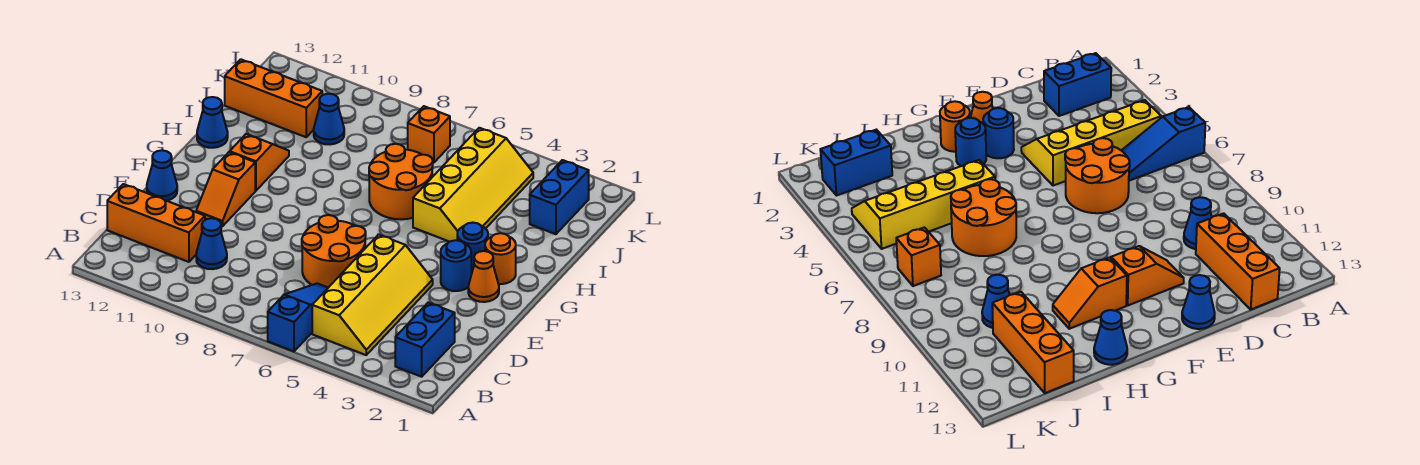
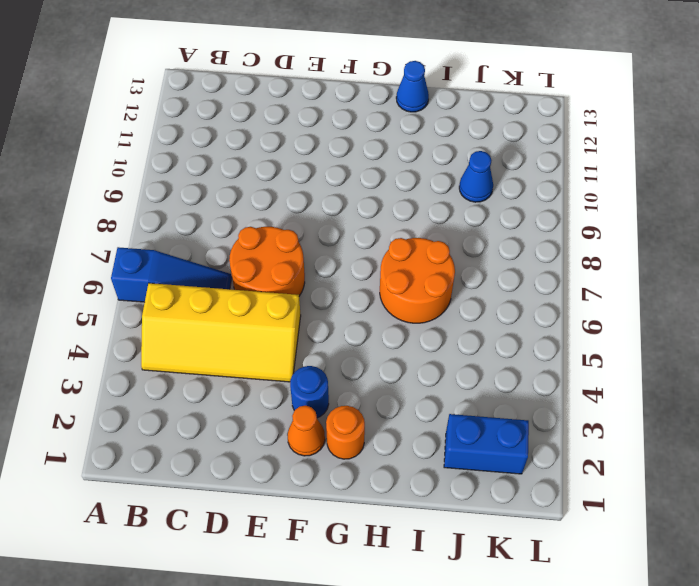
none -> blue brick B2:C2 level 1
none -> blue cone C10 level 1
none -> orange brick C11:C13 level 1

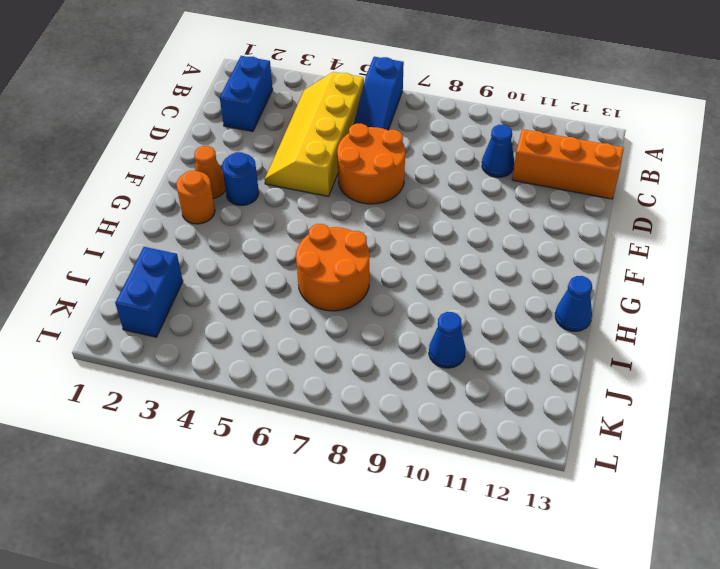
none -> orange slope E11:F11 level 1 top F
none -> blue cone E13 level 1
none -> blue round brick G3 level 1

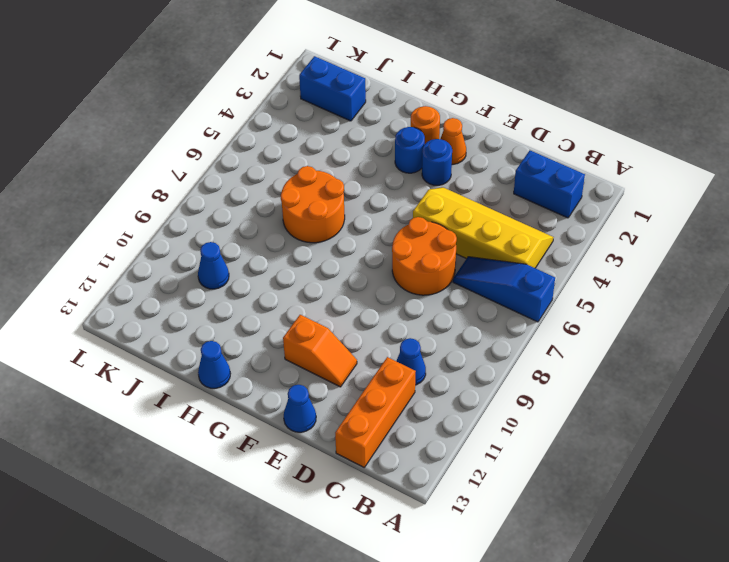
none -> orange slope G11:H11 level 1 top G
none -> yellow slope H4:K5 level 1 top 5
none -> orange brick J11:J13 level 1

